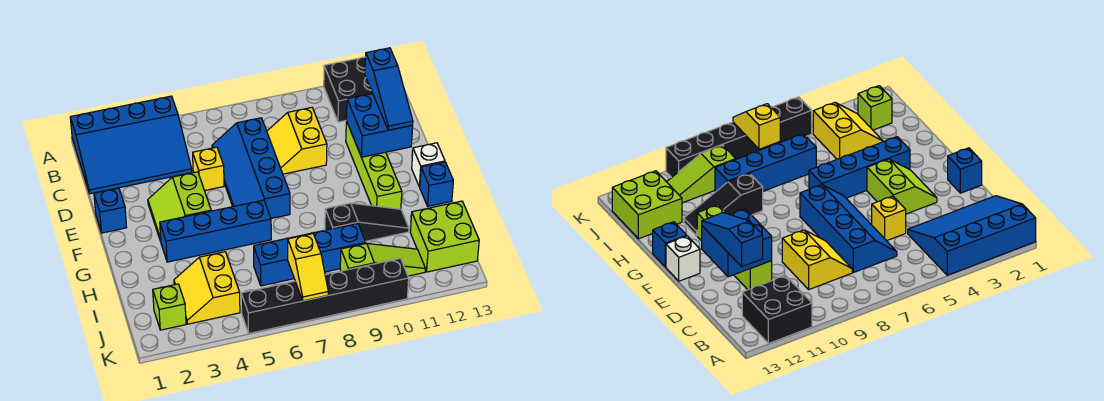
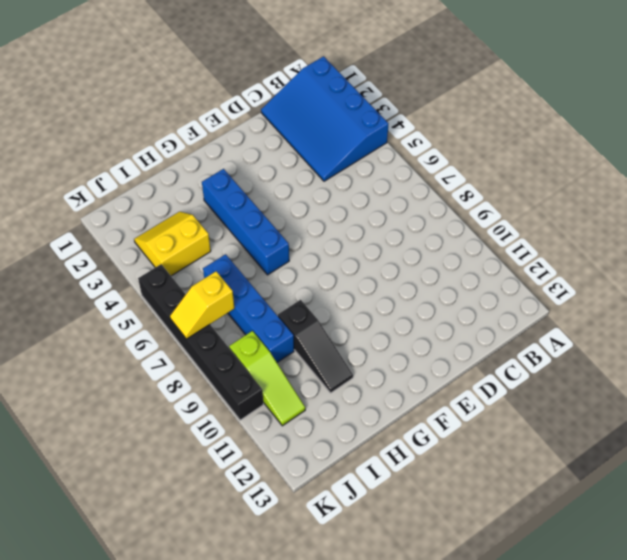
none -> black brick A11:B12 level 1
none -> blue slope C6:F7 level 1 top 7
none -> yellow slope C8:D9 level 1 top 9

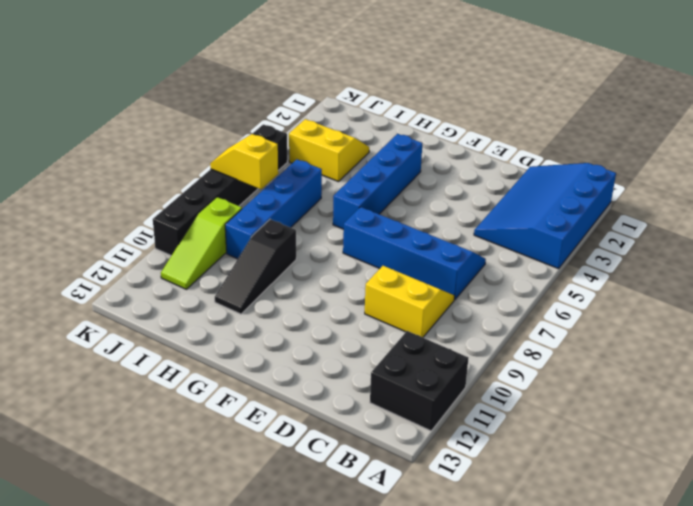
none -> yellow brick D5 level 1
none -> lime brick D11:G11 level 1
none -> blue brick E1 level 1

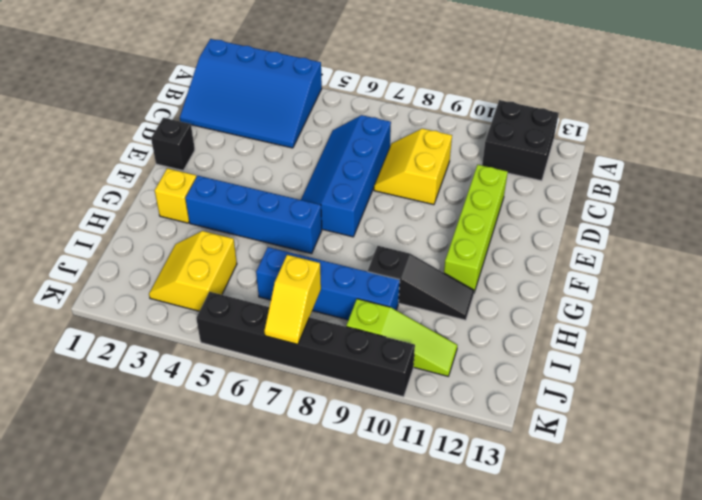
black brick E1 level 1 -> blue brick E1 level 1
yellow brick G2 level 1 -> yellow brick D5 level 1
none -> lime slope E3:F4 level 1 top 4
none -> white brick F13 level 1
none -> blue brick G13 level 1

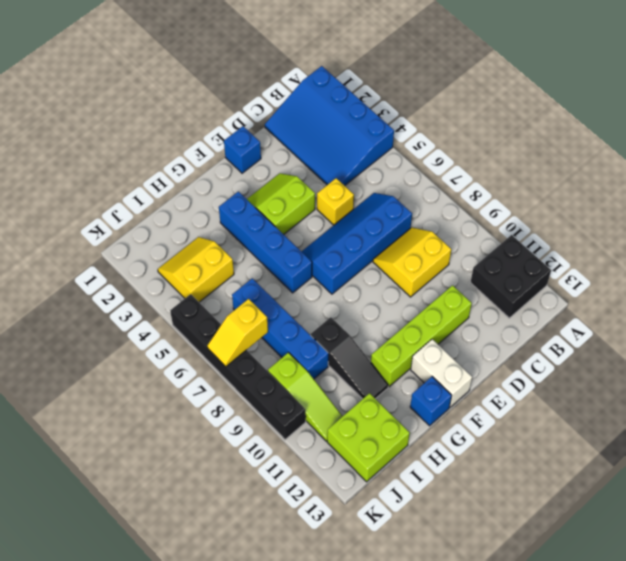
white brick F12:F13 level 1 -> white brick F13 level 1
none -> lime brick J2 level 1
none -> blue brick D11:E12 level 2
none -> blue slope C12:E12 level 3 top C

